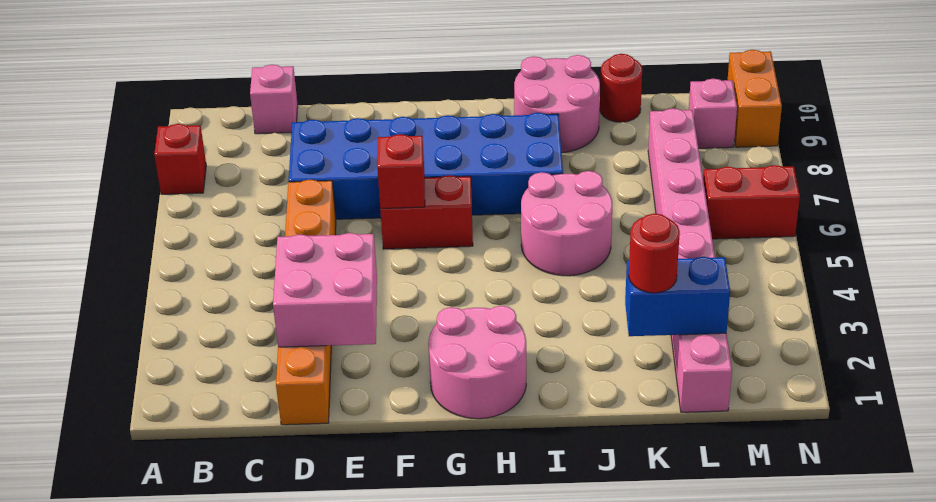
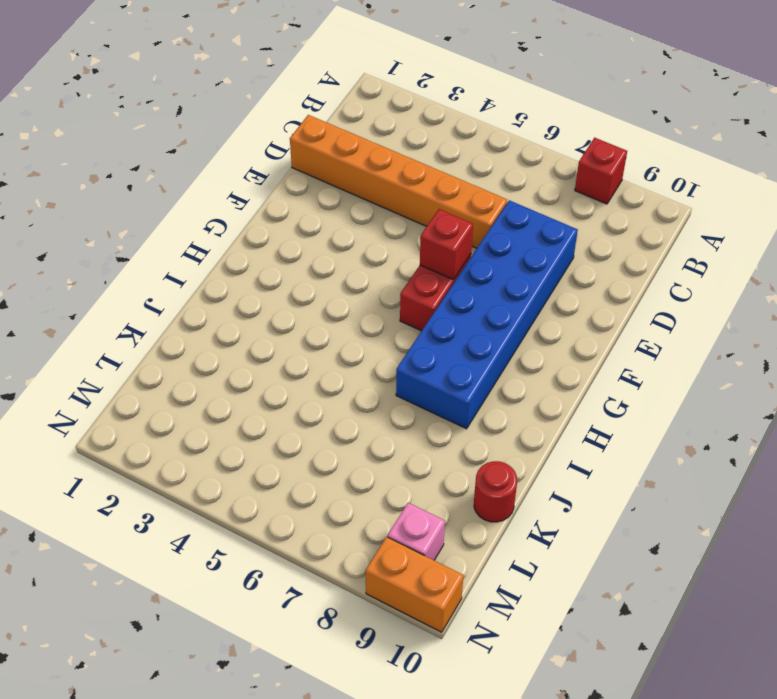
none -> pink brick C10 level 1
none -> pink round brick G1:H2 level 1
none -> pink round brick I5:J6 level 1

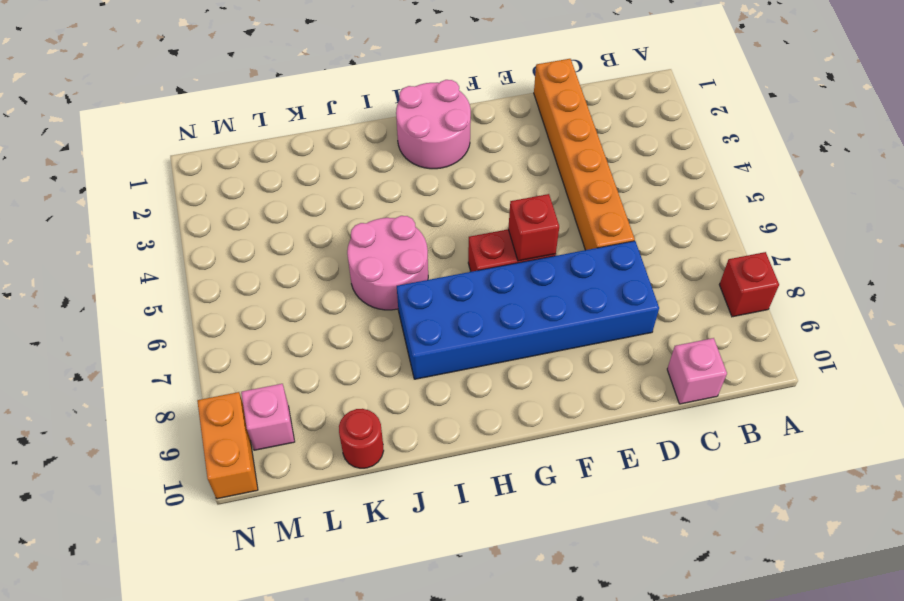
none -> pink round brick I9:J10 level 1
none -> pink brick L1:L8 level 1
none -> red brick M6:N6 level 1

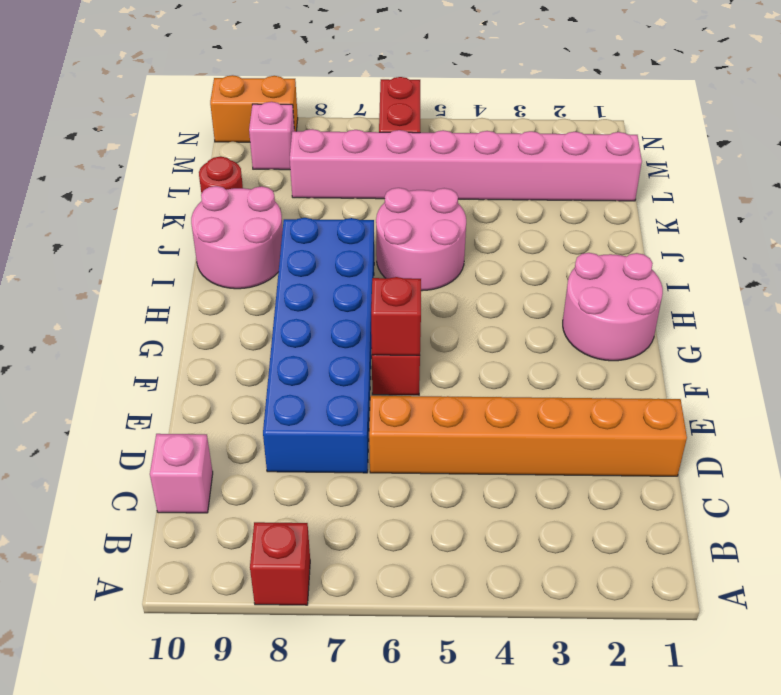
none -> pink brick D2:E3 level 2
none -> blue brick K2:L2 level 2
none -> red round brick K2 level 3

